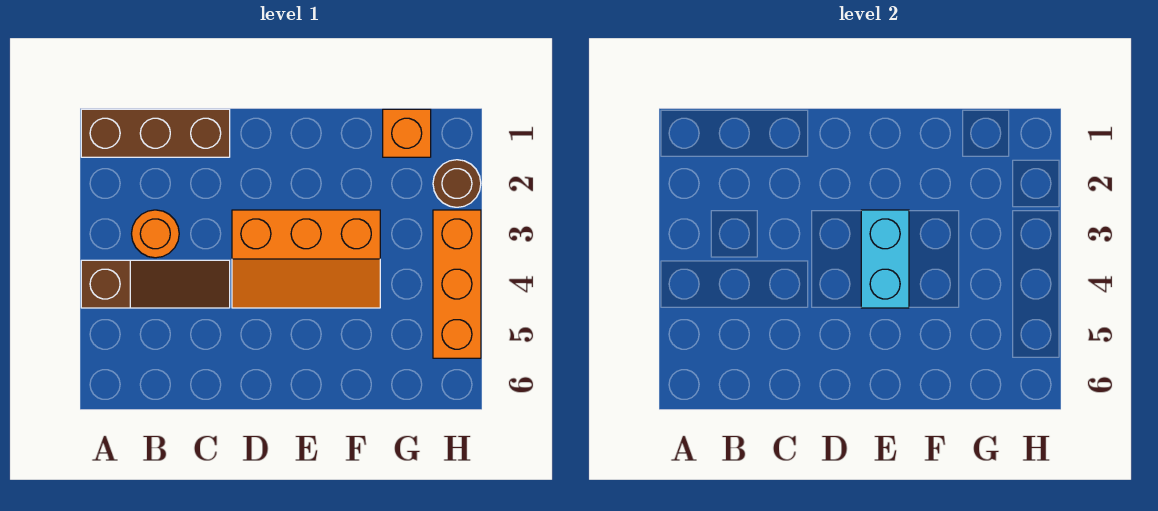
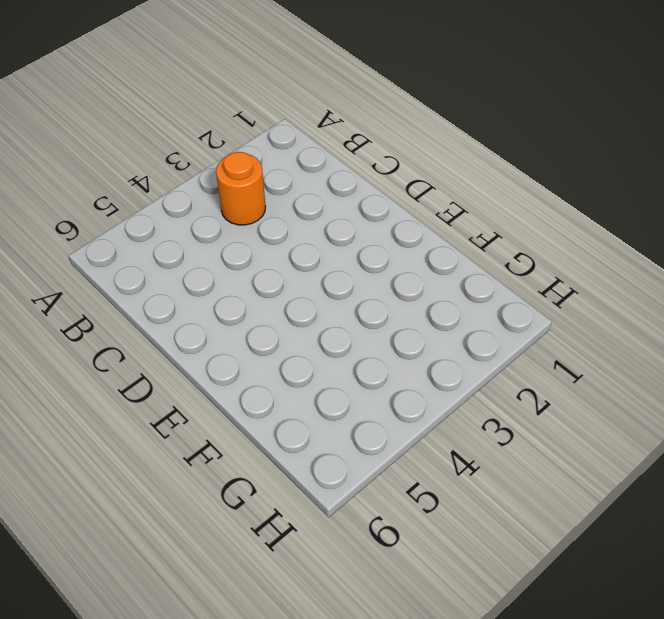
none -> brown brick A1:C1 level 1
none -> brown slope A4:C4 level 1 top A

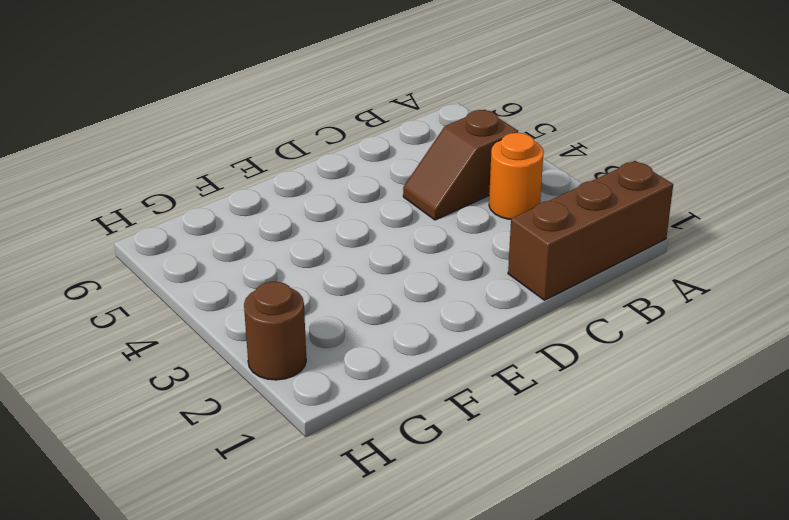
brown slope B4:C4 level 1 top B -> brown slope A4:C4 level 1 top A
none -> orange slope D3:F4 level 1 top 3
none -> orange brick G1 level 1

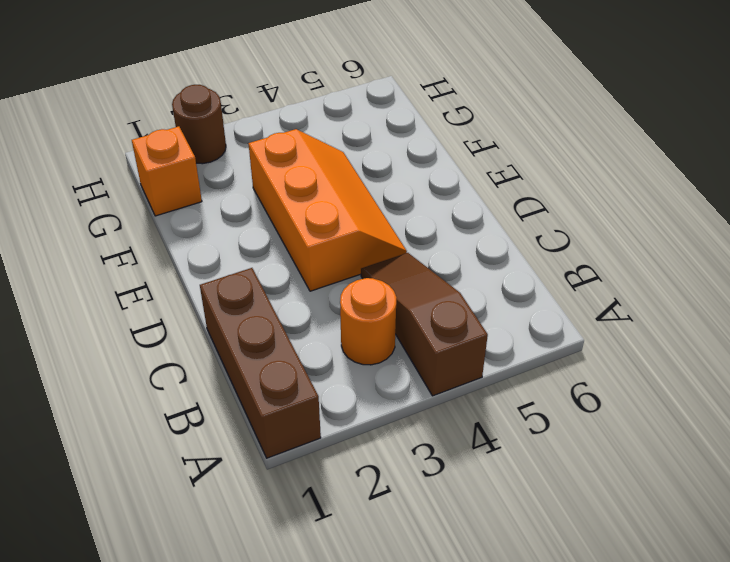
none -> orange brick H3:H5 level 1
none -> cyan brick E3:E4 level 2

